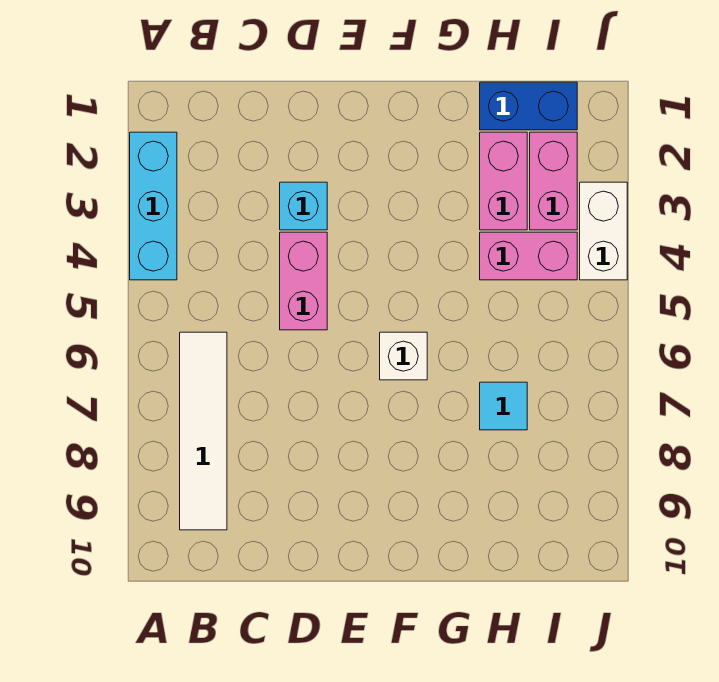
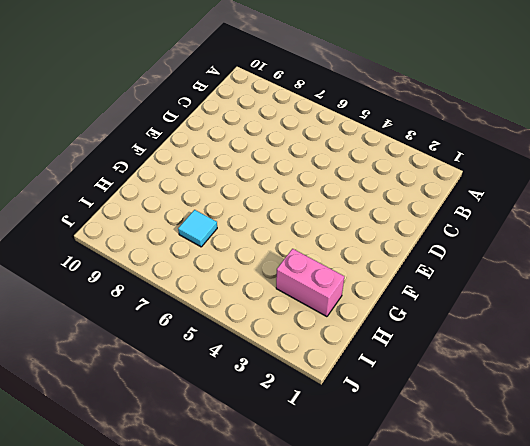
none -> cyan brick A2:A4 level 1
none -> white tile B6:B9 level 1

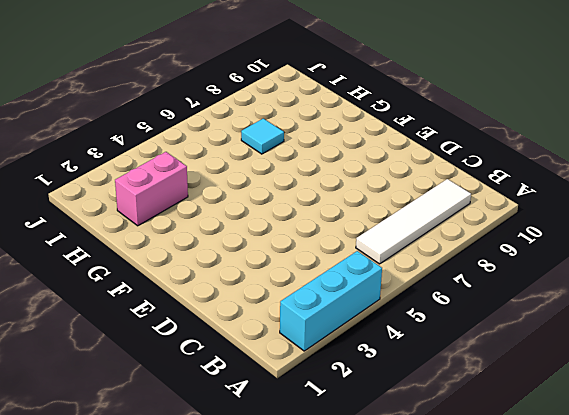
none -> cyan brick D3 level 1
none -> pink brick D4:D5 level 1

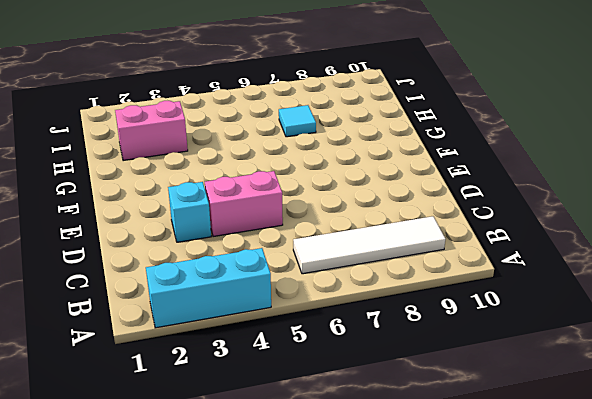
none -> white brick F6 level 1
none -> blue brick H1:I1 level 1

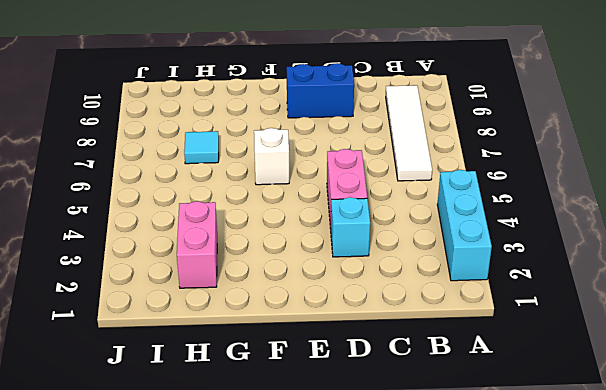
blue brick D9:E9 level 1 -> blue brick H1:I1 level 1
none -> pink brick H4:I4 level 1
none -> pink brick I2:I3 level 1

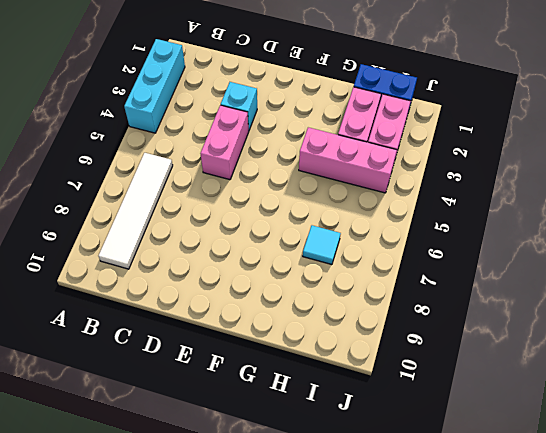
pink brick G4:I4 level 1 -> pink brick H4:I4 level 1
none -> white brick F6 level 1
none -> white brick J3:J4 level 1

